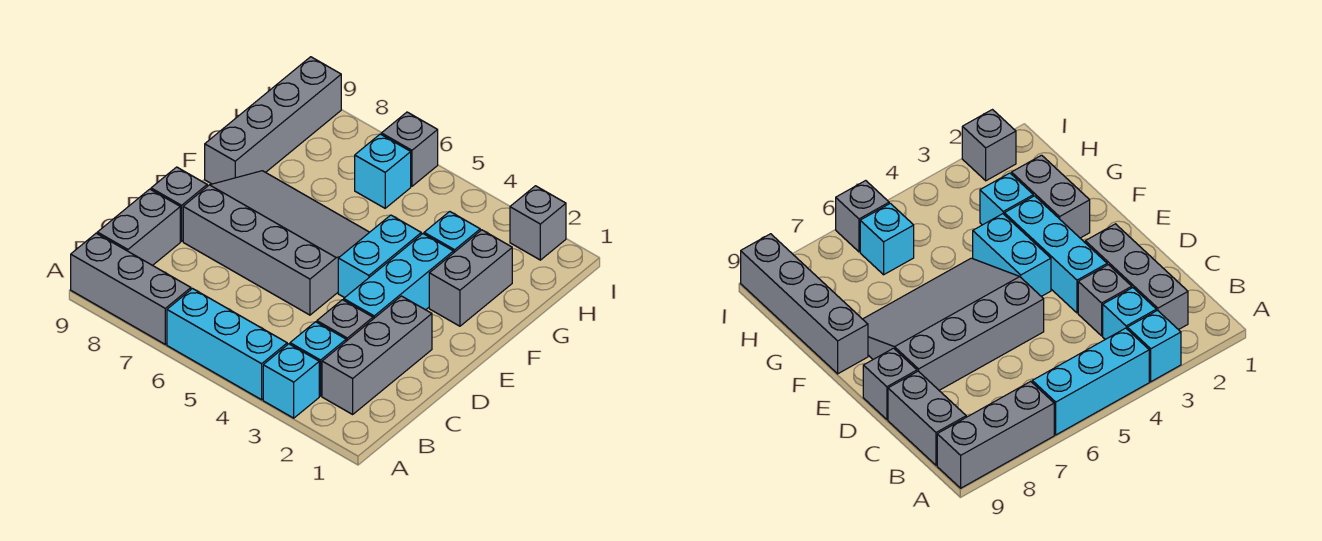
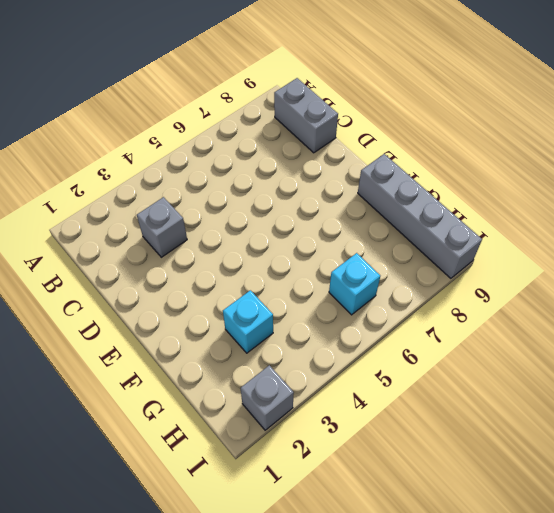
none -> cyan brick A3 level 1
none -> cyan brick A4:A6 level 1
none -> grey brick A7:A9 level 1

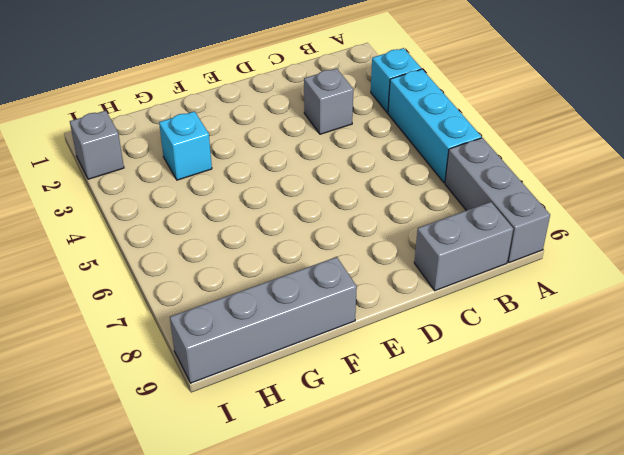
none -> grey brick B2:D2 level 1
none -> cyan brick B3 level 1
none -> cyan brick D3:F3 level 1

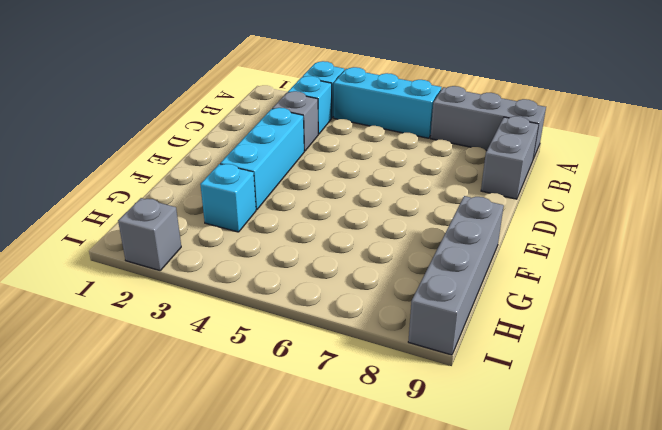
none -> grey brick B2:D2 level 1
none -> grey slope D5:F8 level 1 top D
none -> grey brick D9 level 1

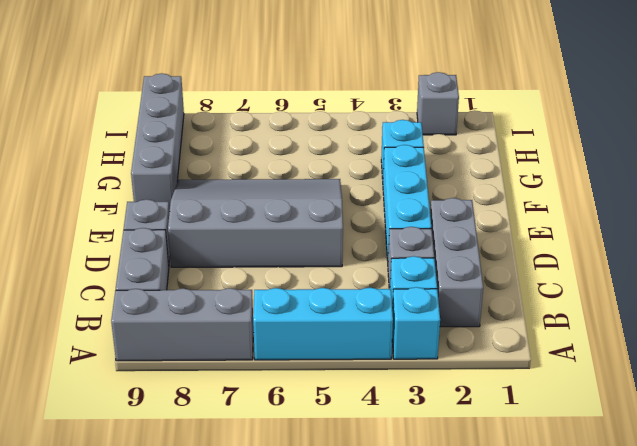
none -> cyan brick E4:F4 level 1
none -> grey brick F2:G2 level 1
none -> cyan brick H6 level 1

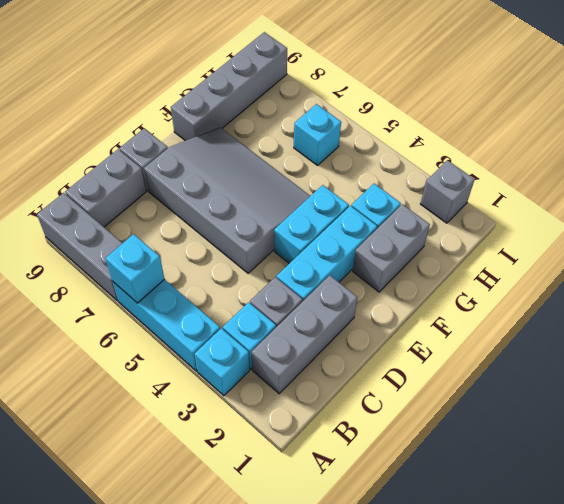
cyan brick A6 level 2 -> none
none -> grey brick I6 level 1

